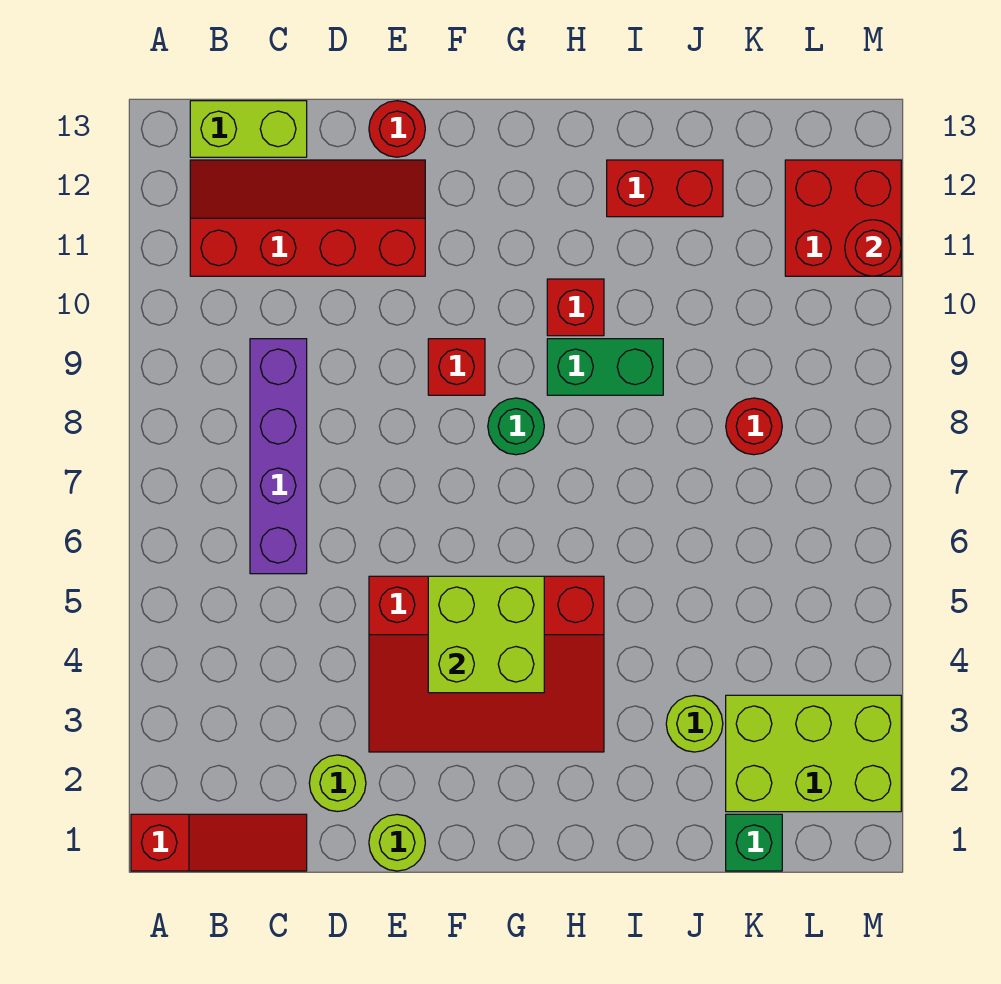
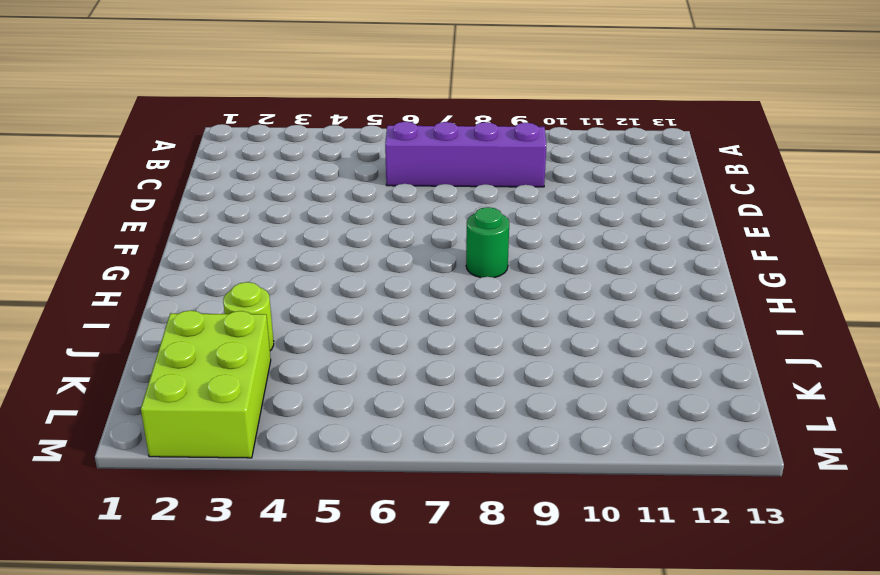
none -> red slope A1:C1 level 1 top A
none -> red slope B11:E12 level 1 top 11
none -> lime brick B13:C13 level 1

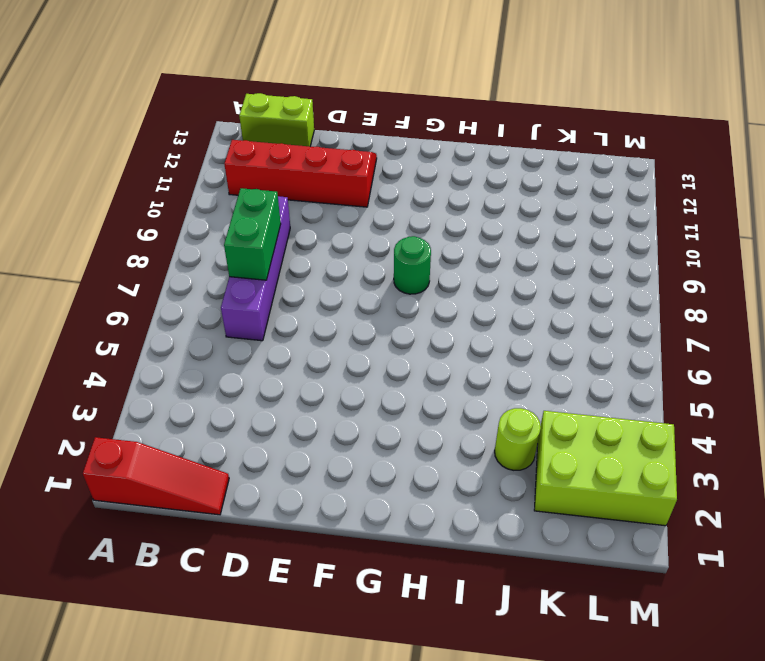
green brick C7:C8 level 2 -> green brick H9:I9 level 1
none -> lime round brick D2 level 1
none -> lime round brick E1 level 1
none -> red slope E3:H5 level 1 top 5

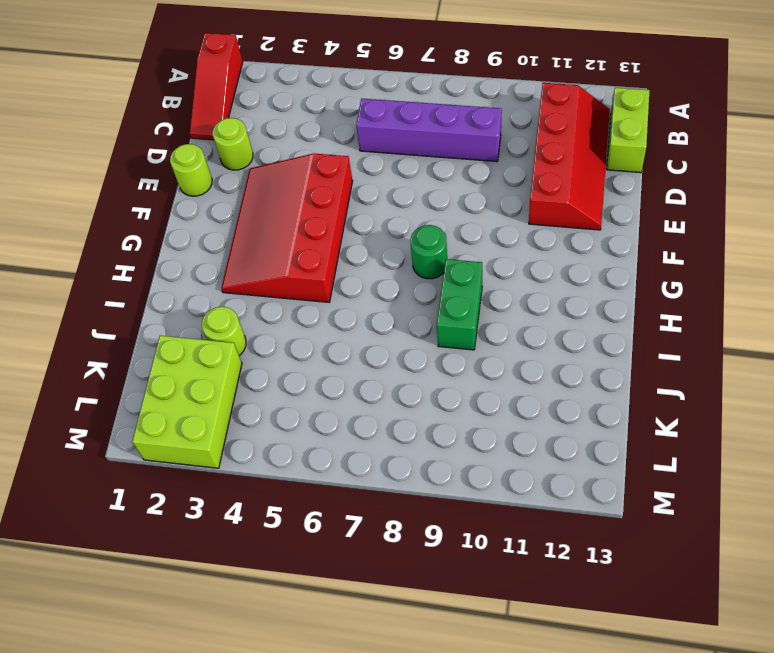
none -> red round brick E13 level 1
none -> red brick F9 level 1
none -> red brick H10 level 1

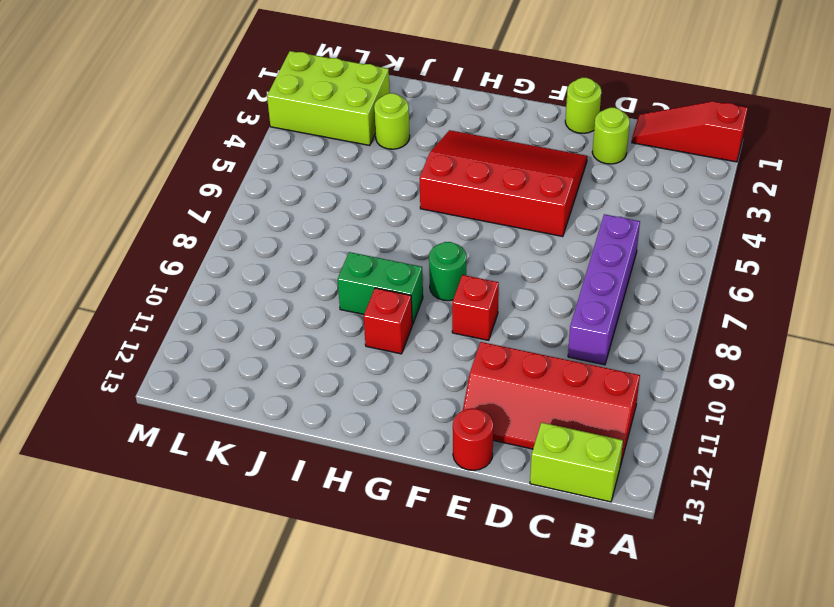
none -> red brick I12:J12 level 1
none -> green brick K1 level 1
none -> red round brick K8 level 1

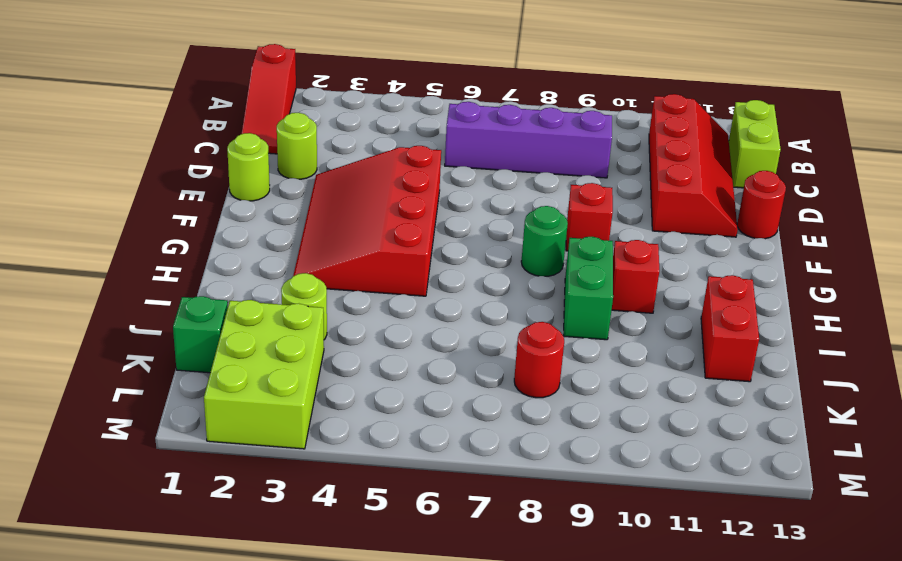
none -> red brick L11:M12 level 1
none -> lime brick F4:G5 level 2
none -> red round brick M11 level 2

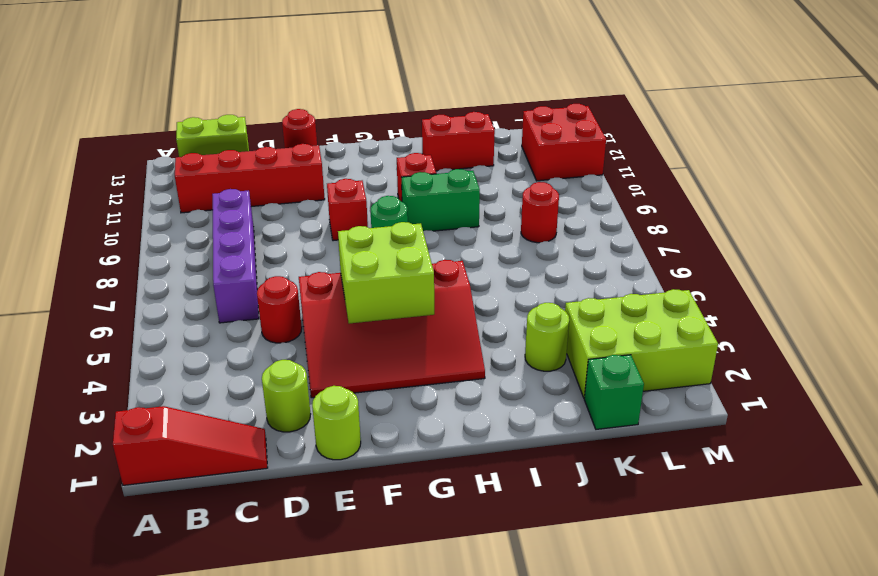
red round brick D5 level 1 -> red round brick M11 level 2

